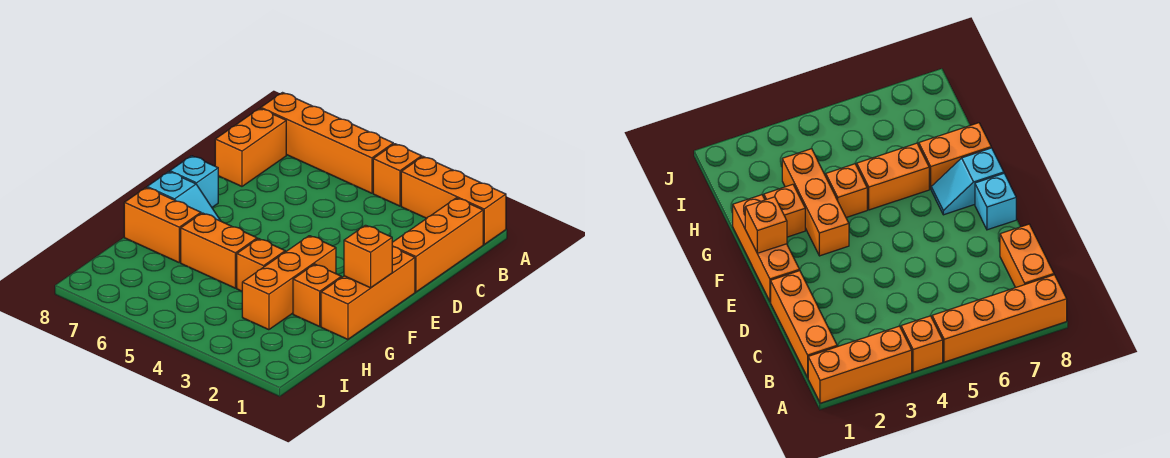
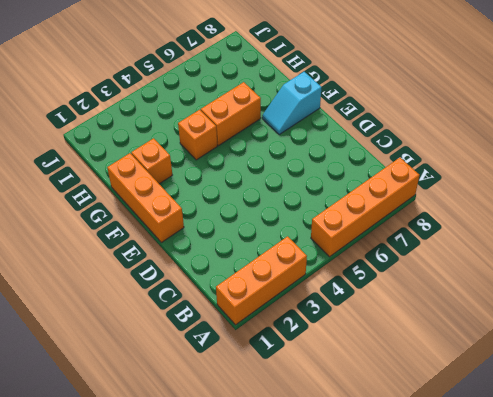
none -> orange brick A4 level 1
none -> orange brick B1:D1 level 1
none -> orange brick B8:C8 level 1

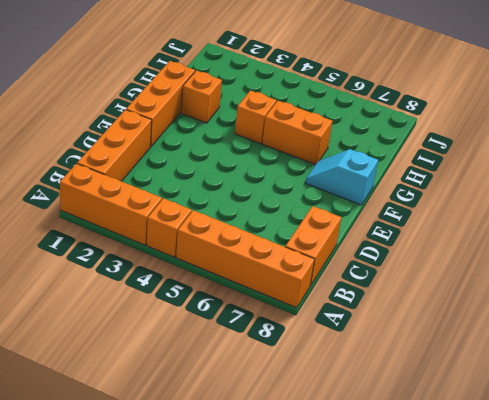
none -> cyan brick E8 level 1
none -> orange brick F3:H3 level 1
none -> orange brick G7:G8 level 1

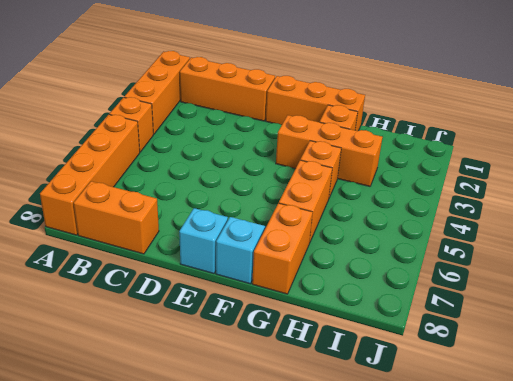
none -> orange brick F1 level 2

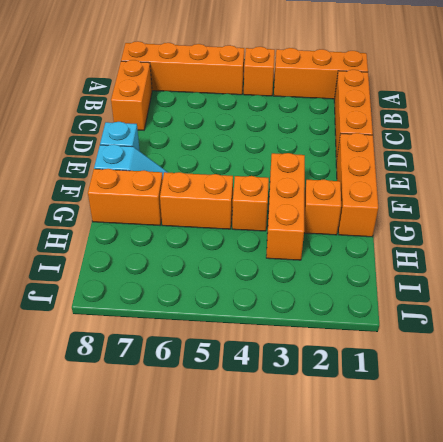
none -> orange brick F1 level 2

